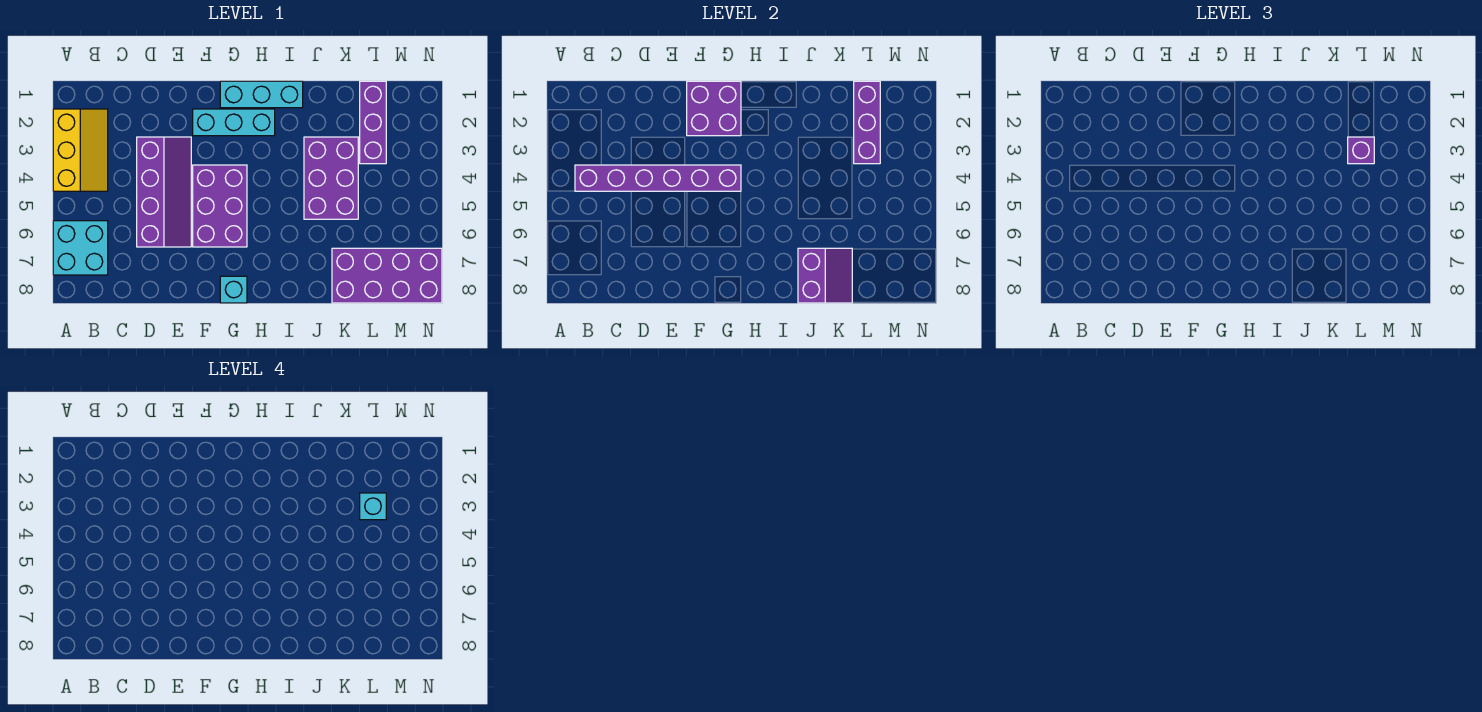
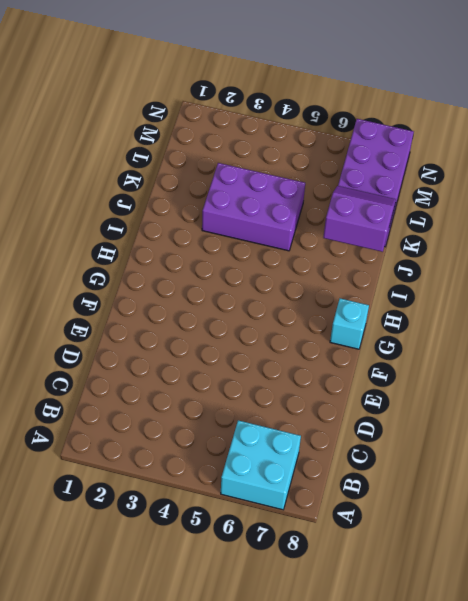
none -> yellow slope A2:B4 level 1 top A
none -> purple slope D3:E6 level 1 top D
none -> cyan brick F2:H2 level 1

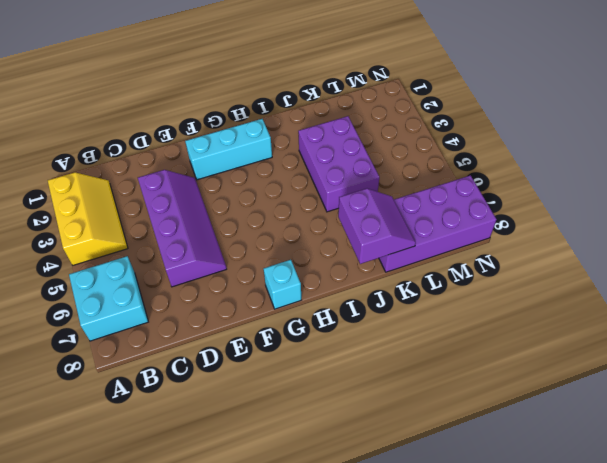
none -> purple brick F4:G6 level 1
none -> cyan brick G1:I1 level 1
none -> purple brick L1:L3 level 1

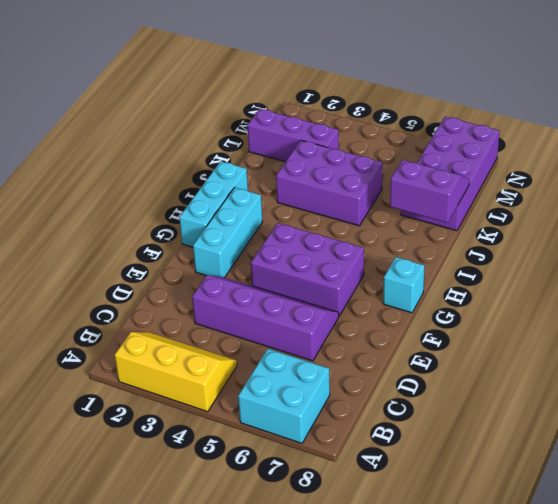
none -> purple brick B4:G4 level 2
none -> purple brick F1:G2 level 2
none -> purple brick L1:L3 level 2

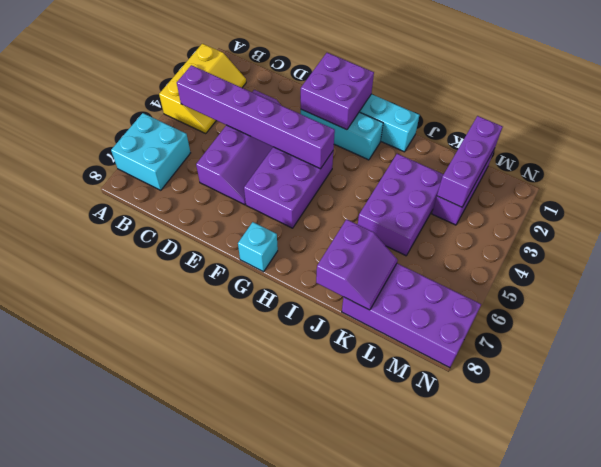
none -> purple brick L3 level 3
none -> cyan brick L3 level 4

